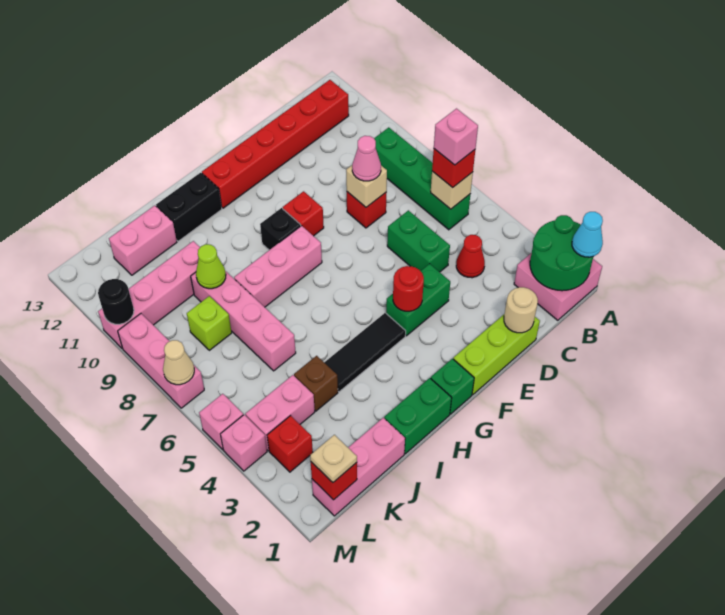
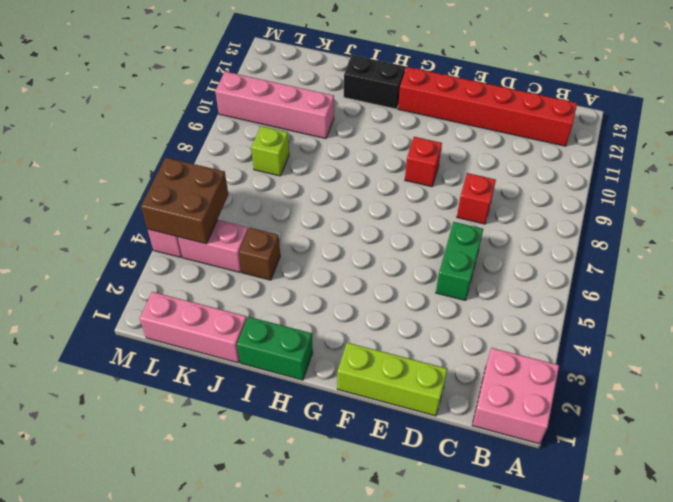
brown brick L4:M5 level 2 -> none
none -> green brick B6:B9 level 1
none -> red cone C4 level 1
none -> green brick E4:F4 level 1
none -> green brick G1 level 1

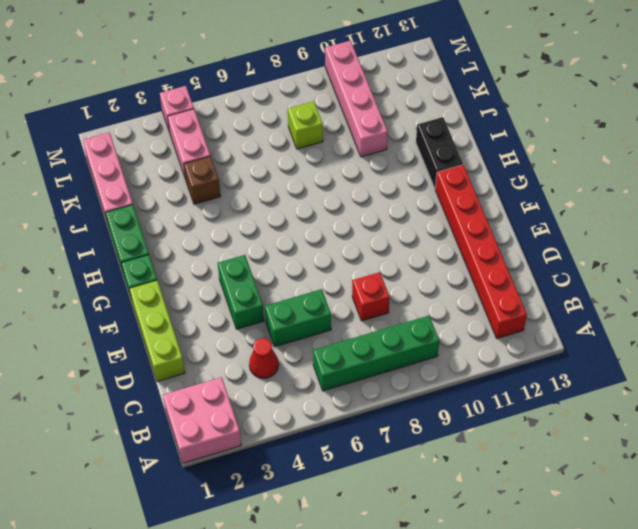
none -> red brick F9 level 1
none -> black tile G4:I4 level 1
none -> pink brick G8:I8 level 1
none -> black brick G9 level 1

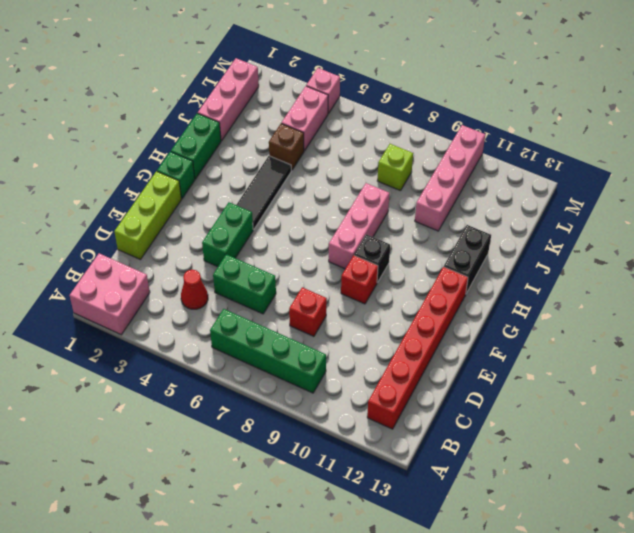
none -> pink brick J6:J9 level 1
none -> pink brick J12:K12 level 1
none -> red brick L3 level 1
none -> pink brick M5 level 1

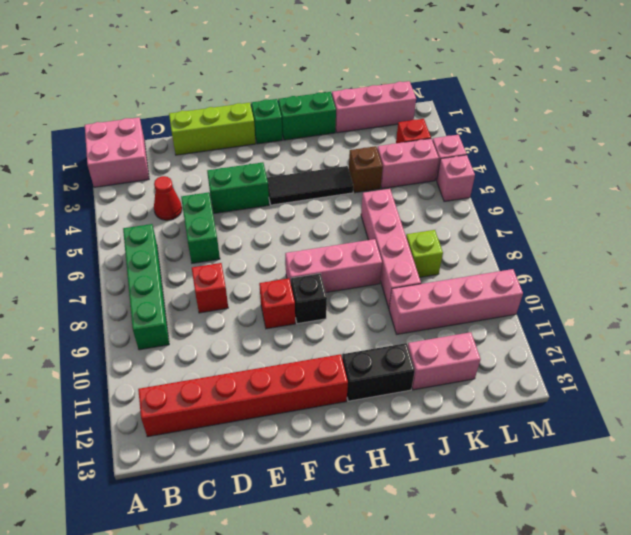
none -> pink brick M7:M9 level 1
none -> green round brick A1:B2 level 2
none -> tan brick B6 level 2
none -> tan round brick D1 level 2

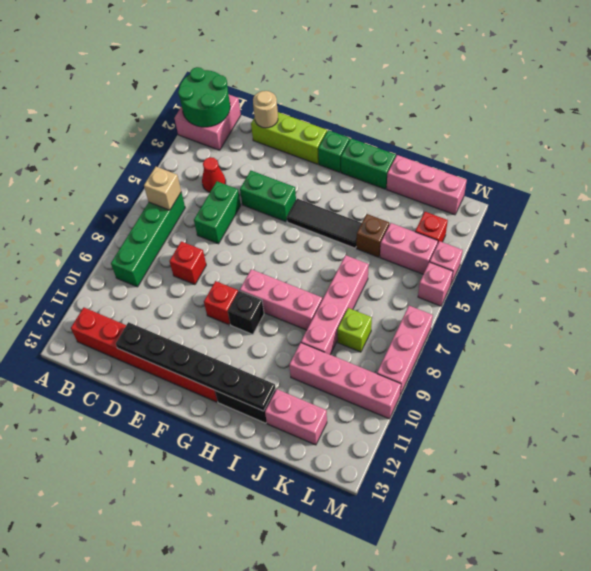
black plate D12:I12 level 2 -> none
none -> tan brick D8 level 2
none -> red round brick F4 level 2
none -> lime cone J9 level 2
none -> red brick L1 level 2

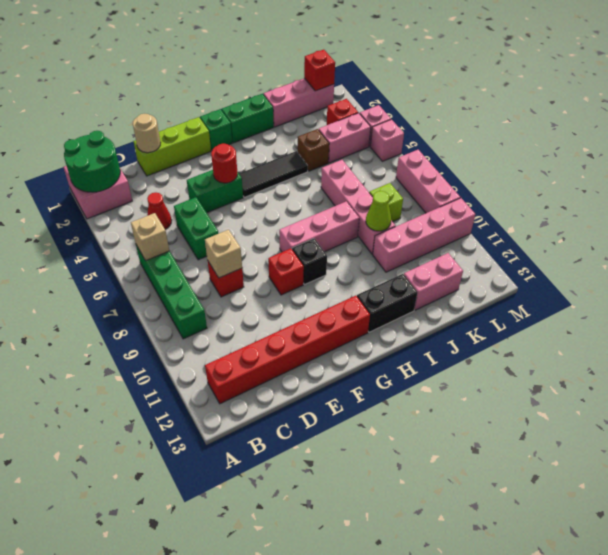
none -> tan cone M7 level 2
none -> black round brick M10 level 2
none -> cyan cone A1 level 3
none -> red brick B6 level 3

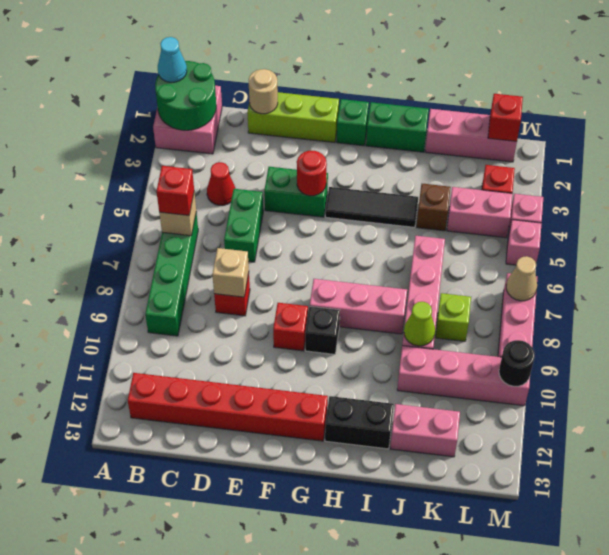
none -> pink cone D8 level 3
none -> tan plate L1 level 3
none -> pink brick B6 level 4

